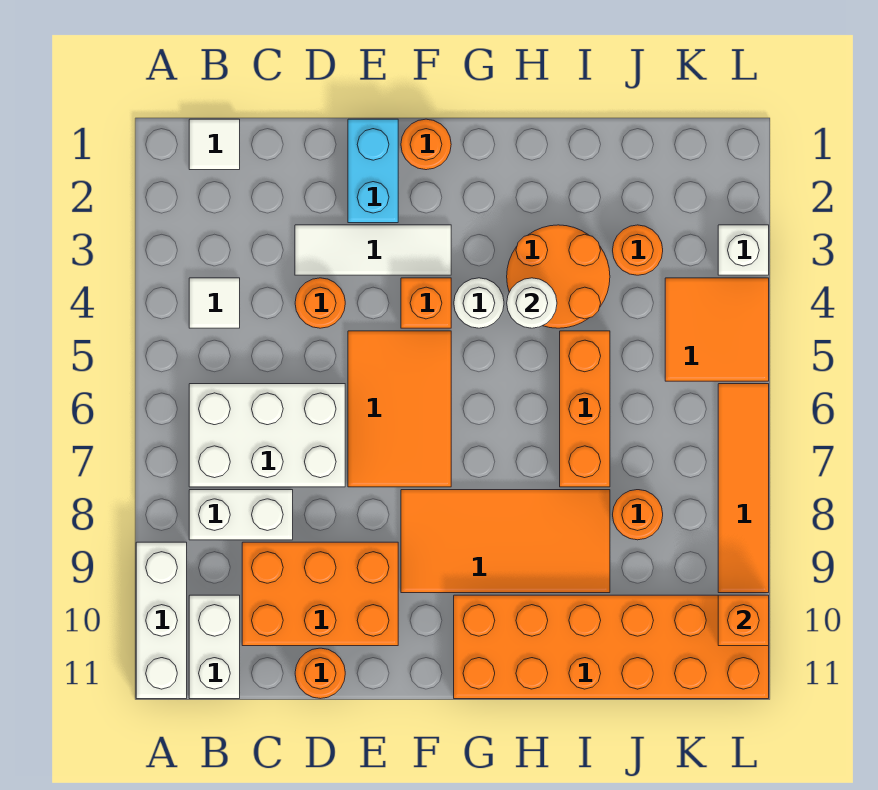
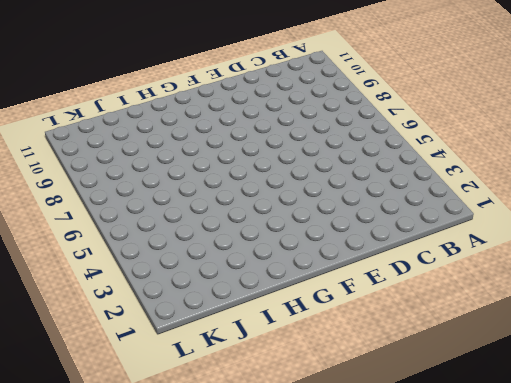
none -> white brick A9:A11 level 1
none -> white tile B1 level 1
none -> white tile B4 level 1

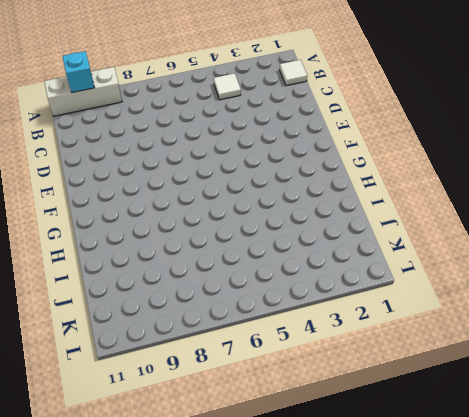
cyan brick A10 level 2 -> none
none -> white brick B6:D7 level 1
none -> white brick B8:C8 level 1
none -> white brick B10:B11 level 1

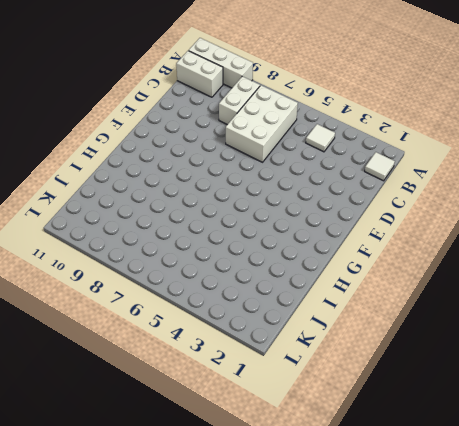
none -> orange brick C9:E10 level 1
none -> white tile D3:F3 level 1
none -> orange round brick D4 level 1

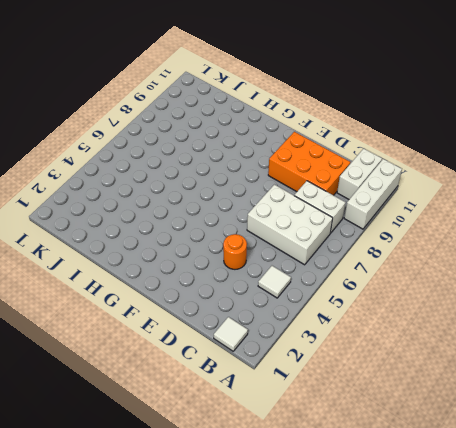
none -> white tile D3:F3 level 1
none -> orange round brick D11 level 1
none -> cyan brick E1:E2 level 1

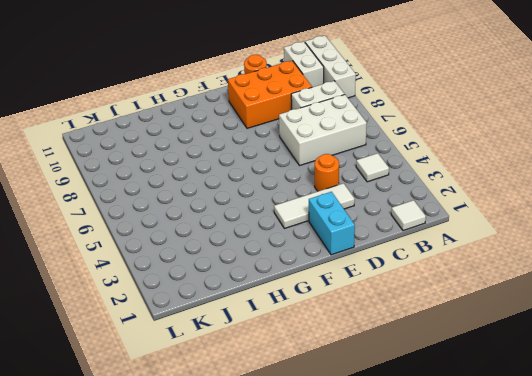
none -> orange tile E5:F7 level 1
none -> orange round brick F1 level 1
none -> orange brick F4 level 1

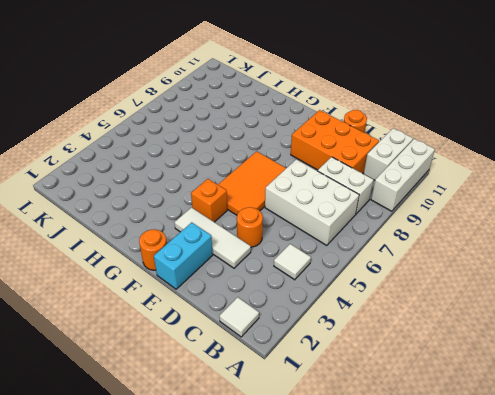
none -> orange tile F8:I9 level 1
none -> white round brick G4 level 1
none -> orange brick G10:L11 level 1

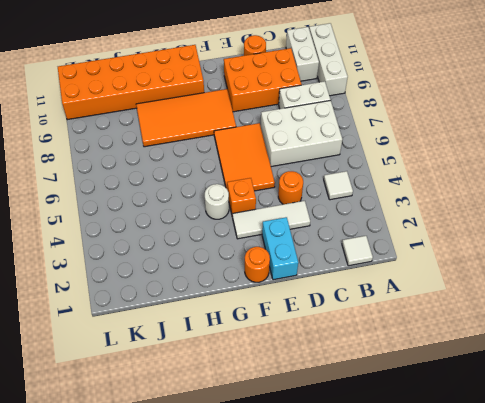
none -> orange round brick H3:I4 level 1
none -> orange brick I5:I7 level 1
none -> orange round brick J3 level 1

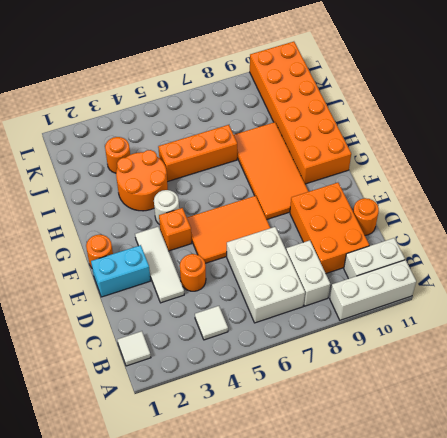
none -> orange round brick J8 level 1
none -> orange tile K4:L5 level 1
none -> white brick L3 level 1

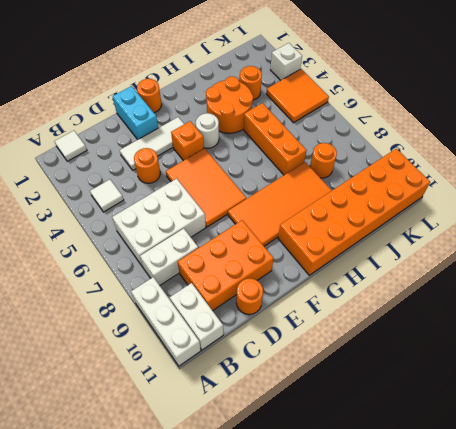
none -> orange tile L6:L9 level 1
none -> white round brick H4 level 2
none -> orange brick L10 level 2

